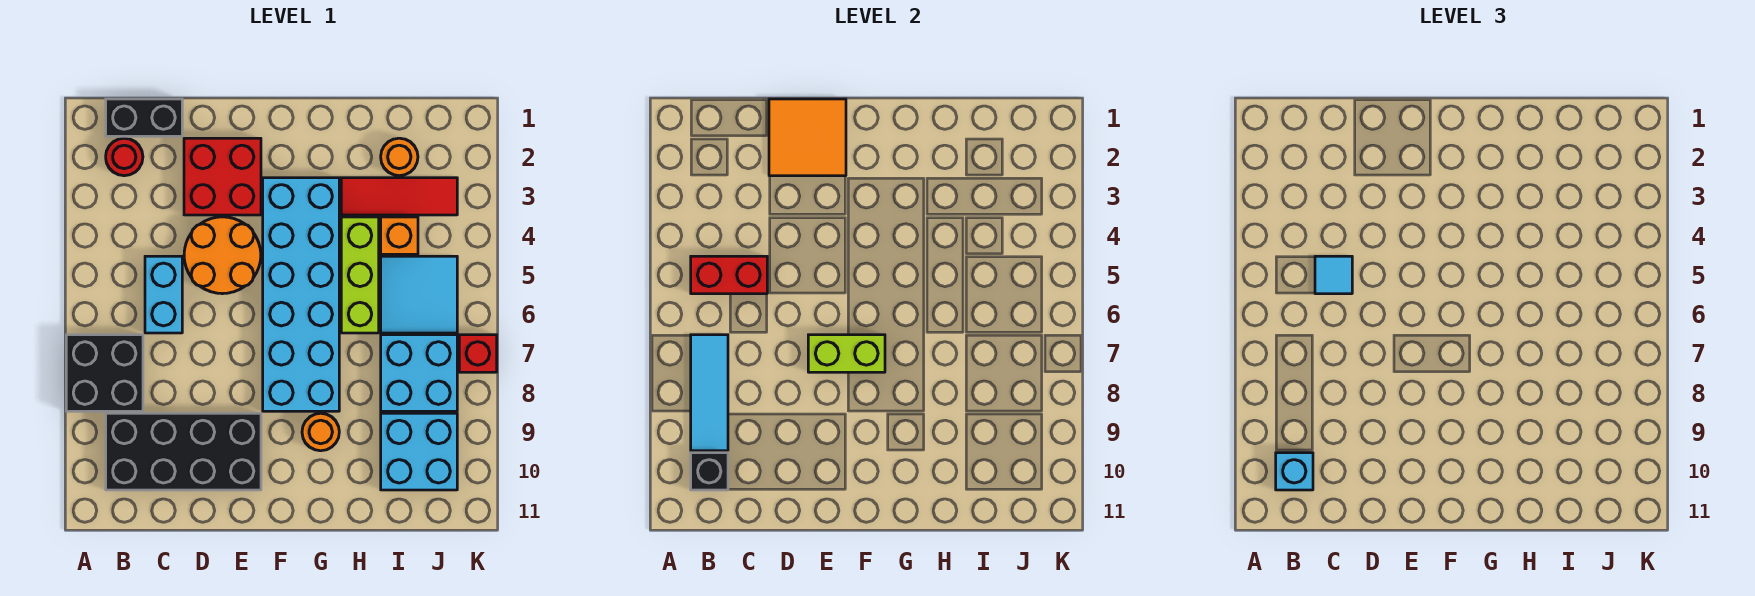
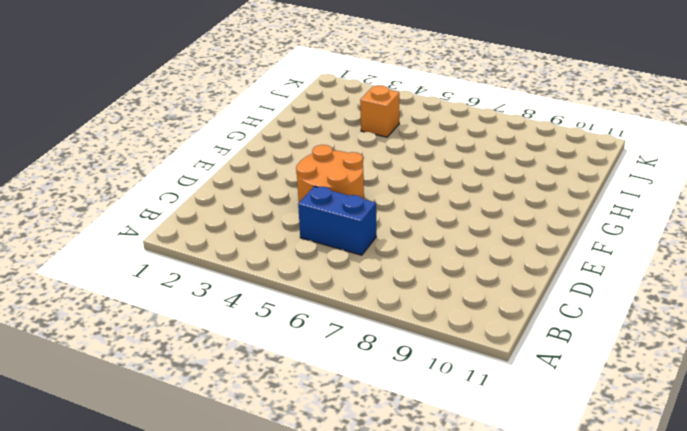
blue brick C5:C6 level 1 -> cyan brick C5:C6 level 1
none -> black brick A7:B8 level 1
none -> black brick B1:C1 level 1
none -> red round brick B2 level 1

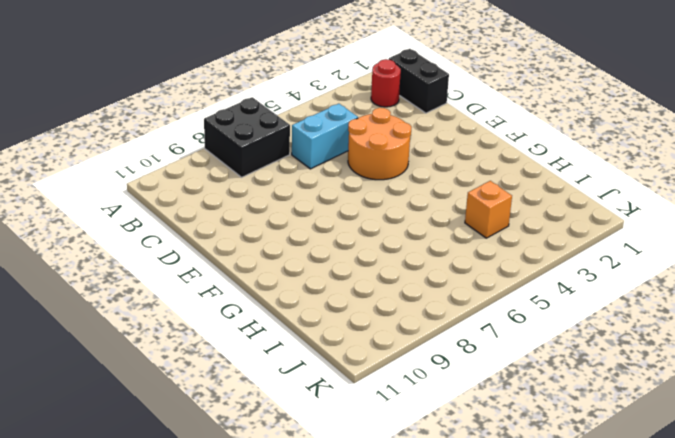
none -> black brick B9:E10 level 1
none -> red brick D2:E3 level 1
none -> cyan brick F3:G8 level 1

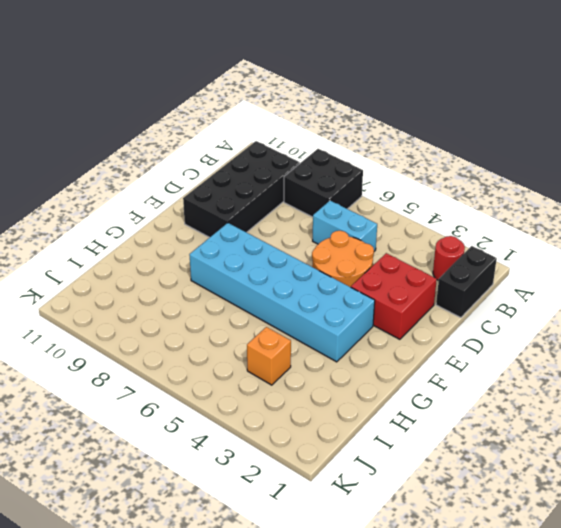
none -> orange round brick G9 level 1
none -> red tile H3:J3 level 1
none -> lime brick H4:H6 level 1

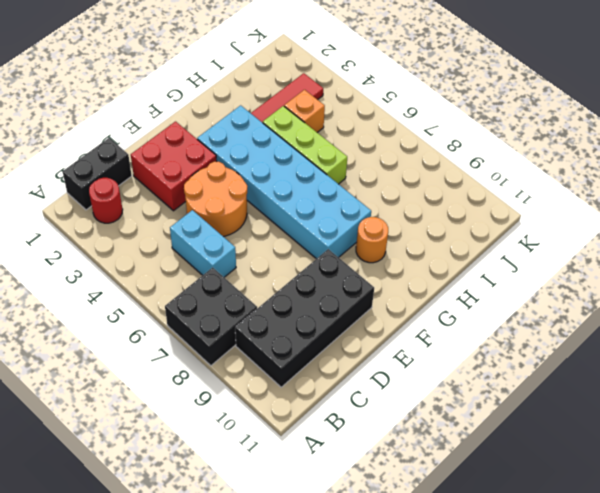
none -> orange round brick I2 level 1
none -> cyan tile I5:J6 level 1
none -> cyan brick I7:J8 level 1

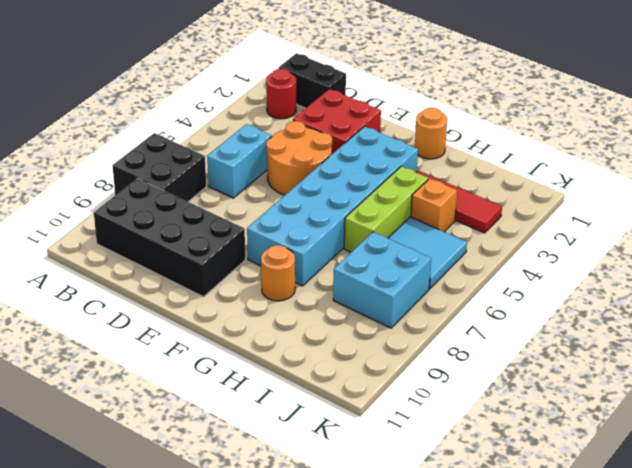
orange round brick G1 level 1 -> orange round brick I2 level 1
none -> cyan brick I9:J10 level 1
none -> red brick K7 level 1
none -> red brick B5:C5 level 2

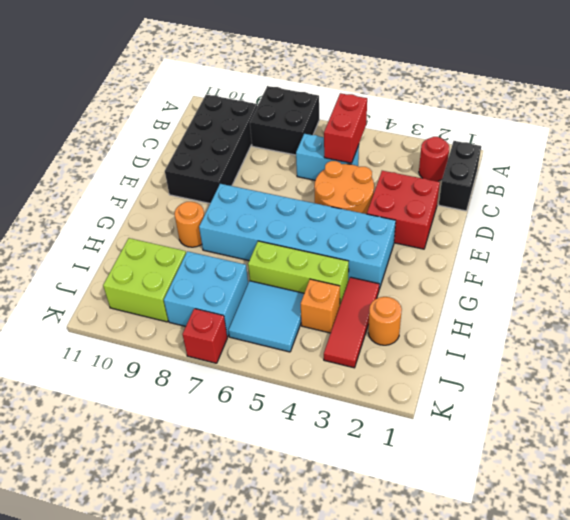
lime brick I9:J10 level 1 -> cyan brick I9:J10 level 1
none -> cyan tile B7:B9 level 2
none -> black brick B10 level 2
none -> orange tile D1:E2 level 2

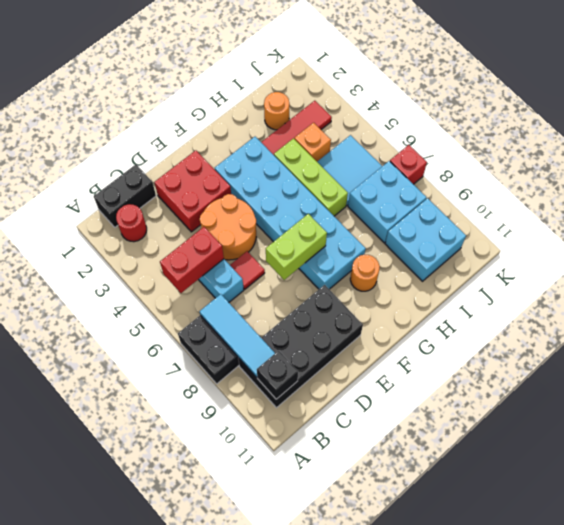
red tile D6 level 1 -> none
none -> orange tile D1:E2 level 2
none -> cyan brick B10 level 3
none -> cyan tile C5 level 3

